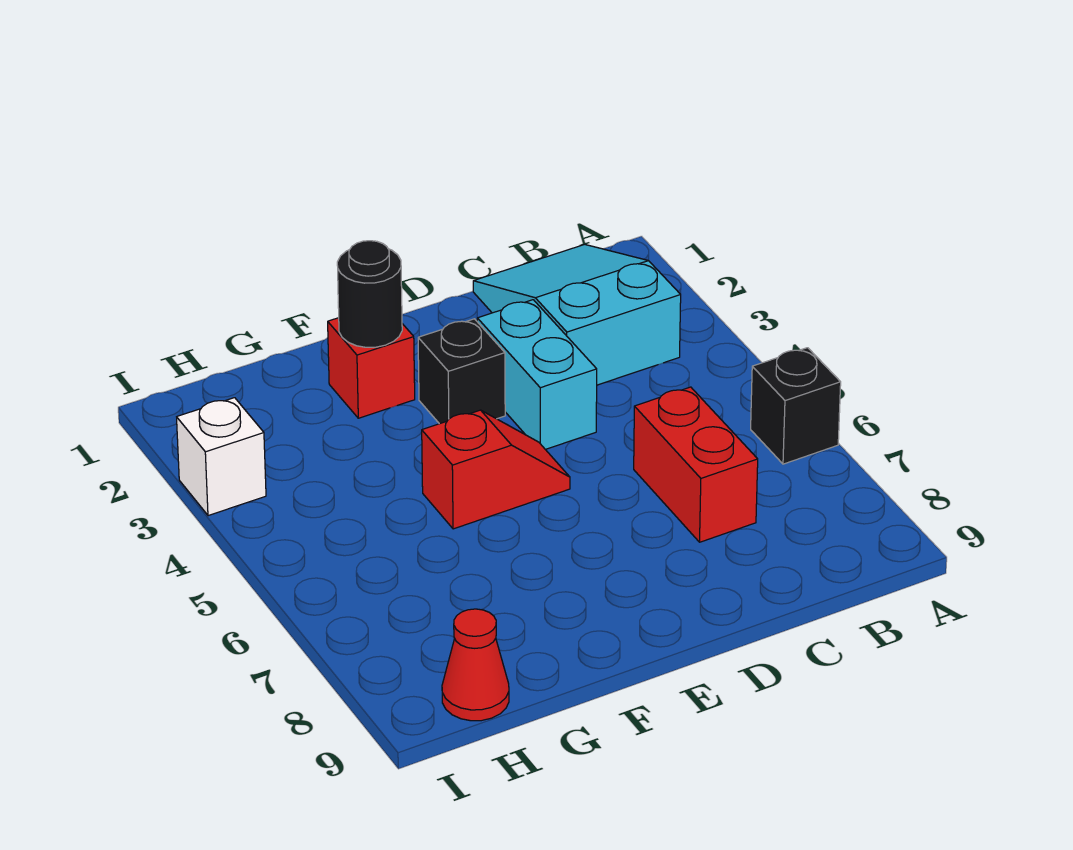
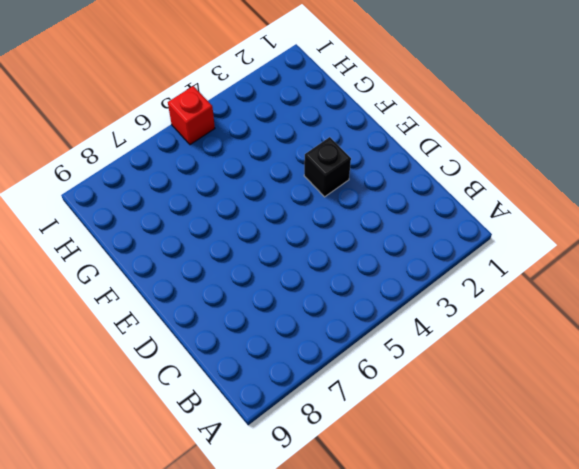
red brick I5 level 1 -> red brick F2 level 1
none -> black brick A6 level 1
none -> cyan slope B1:C3 level 1 top 3

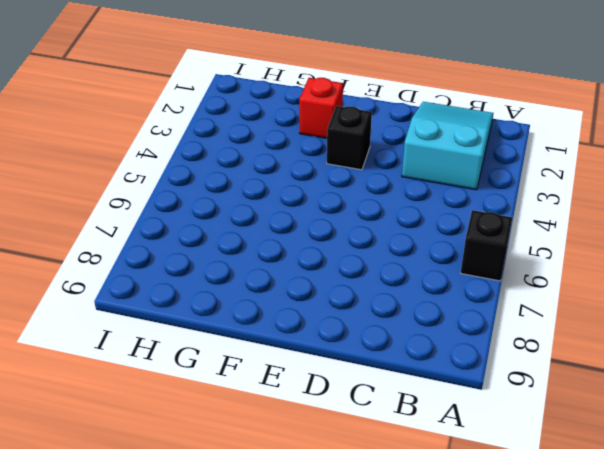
none -> red brick C6:C7 level 1
none -> cyan brick D3:D4 level 1

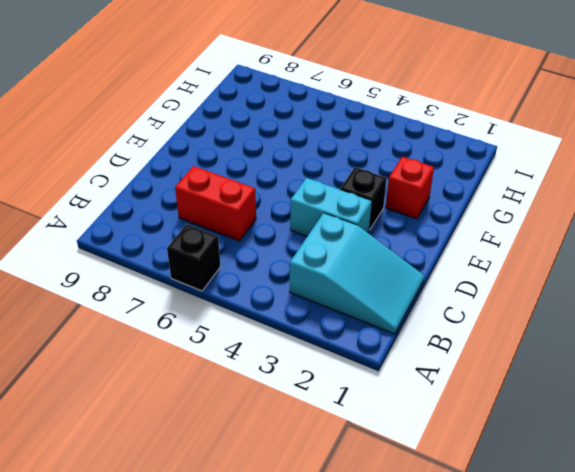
none -> red slope E5:F5 level 1 top F
none -> red cone H9 level 1

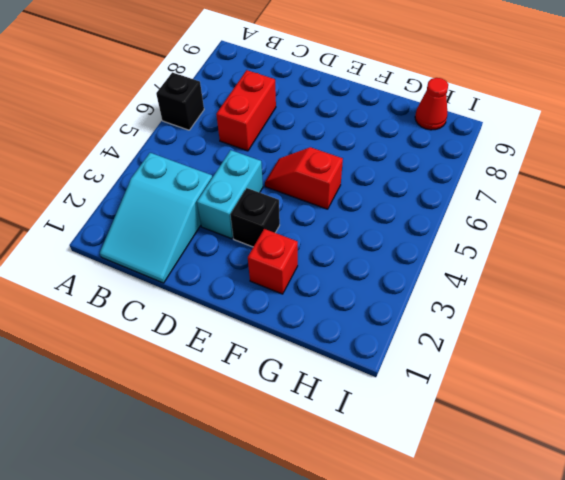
none -> white brick I3 level 1
none -> black round brick F2 level 2

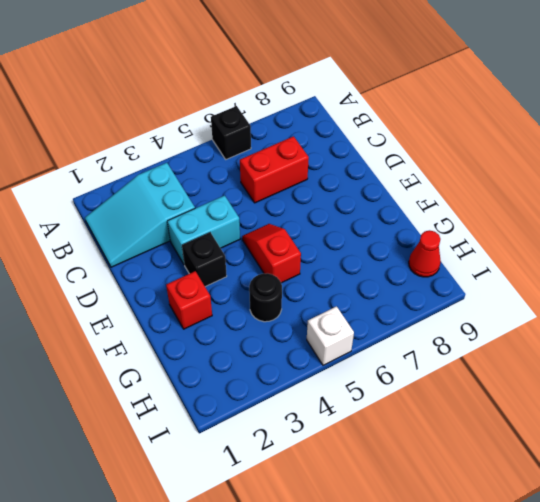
black round brick G4 level 1 -> black round brick F2 level 2
white brick I5 level 1 -> white brick I3 level 1

